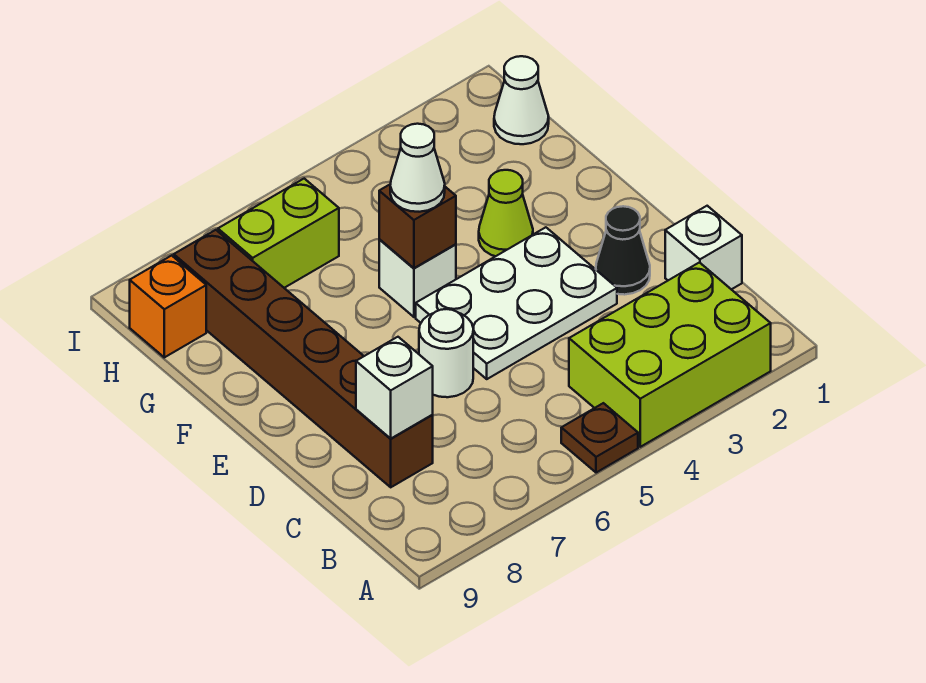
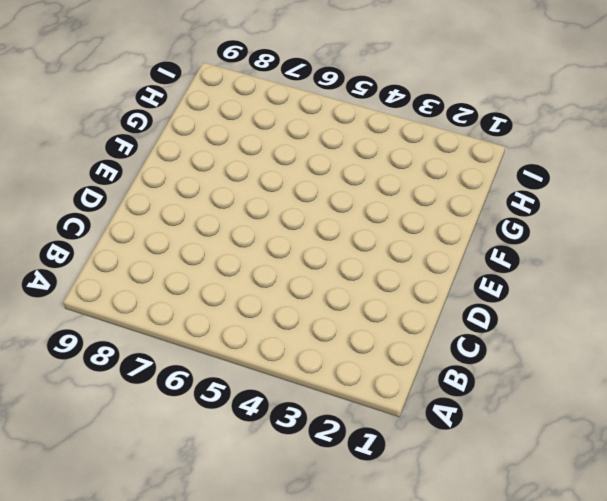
none -> lime brick A2:B4 level 1
none -> brown plate A5 level 1
none -> white brick C1 level 1

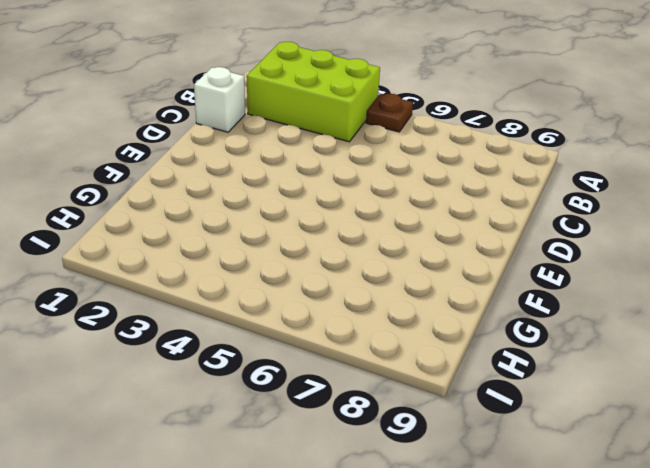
none -> brown brick C8:H8 level 1
none -> black cone D2 level 1
none -> white plate D3:E5 level 1

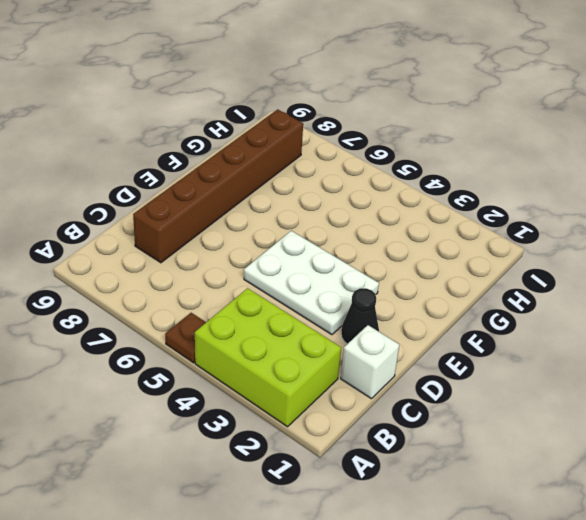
none -> white round brick D6 level 1
none -> lime cone F3 level 1
none -> white brick F5 level 1

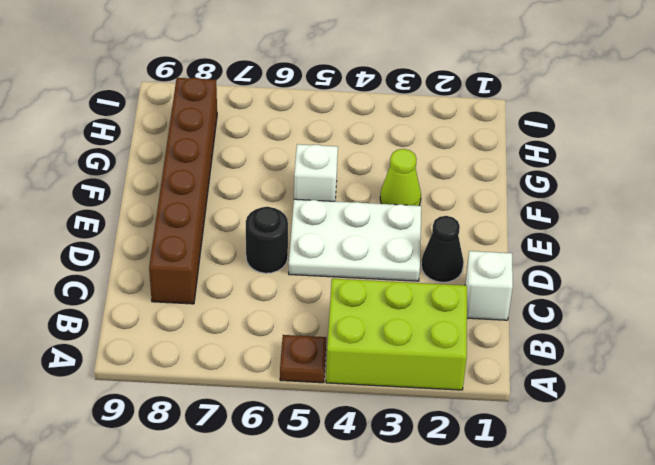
black round brick D6 level 1 -> white round brick D6 level 1
none -> white cone H1 level 1
none -> lime brick H6:H7 level 1
none -> orange brick H9 level 1

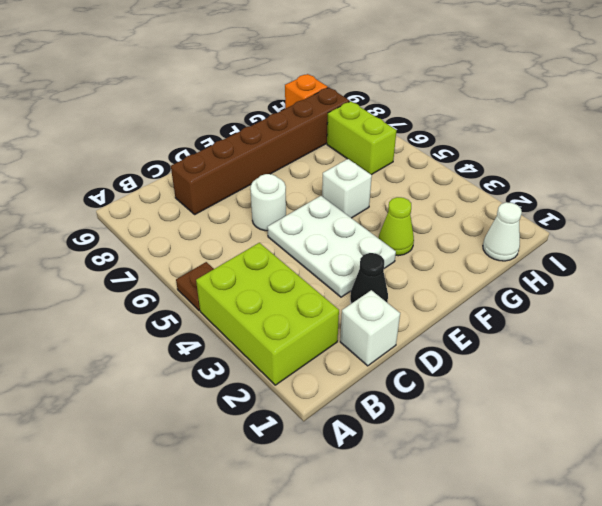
none -> white brick C8 level 2
none -> brown brick F5 level 2
none -> white cone F5 level 3

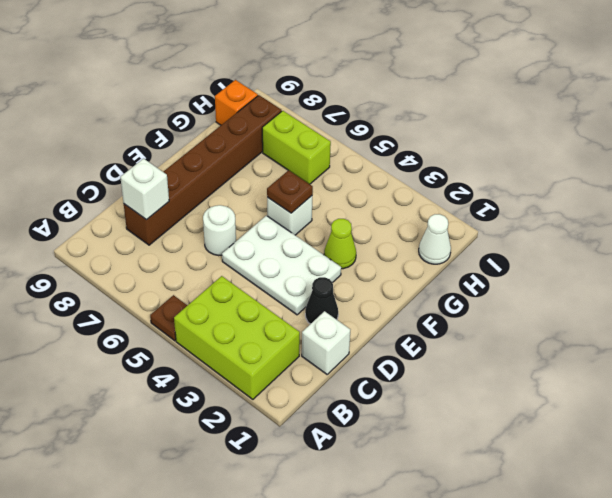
brown plate F5 level 2 -> brown brick F5 level 2
none -> white cone F5 level 3

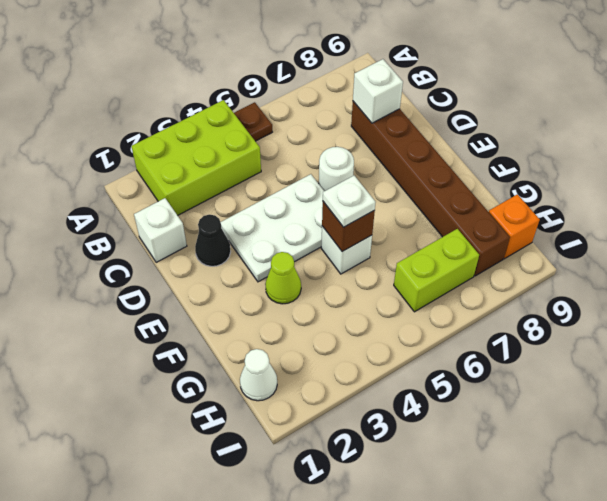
white plate F5 level 3 -> white cone F5 level 3

